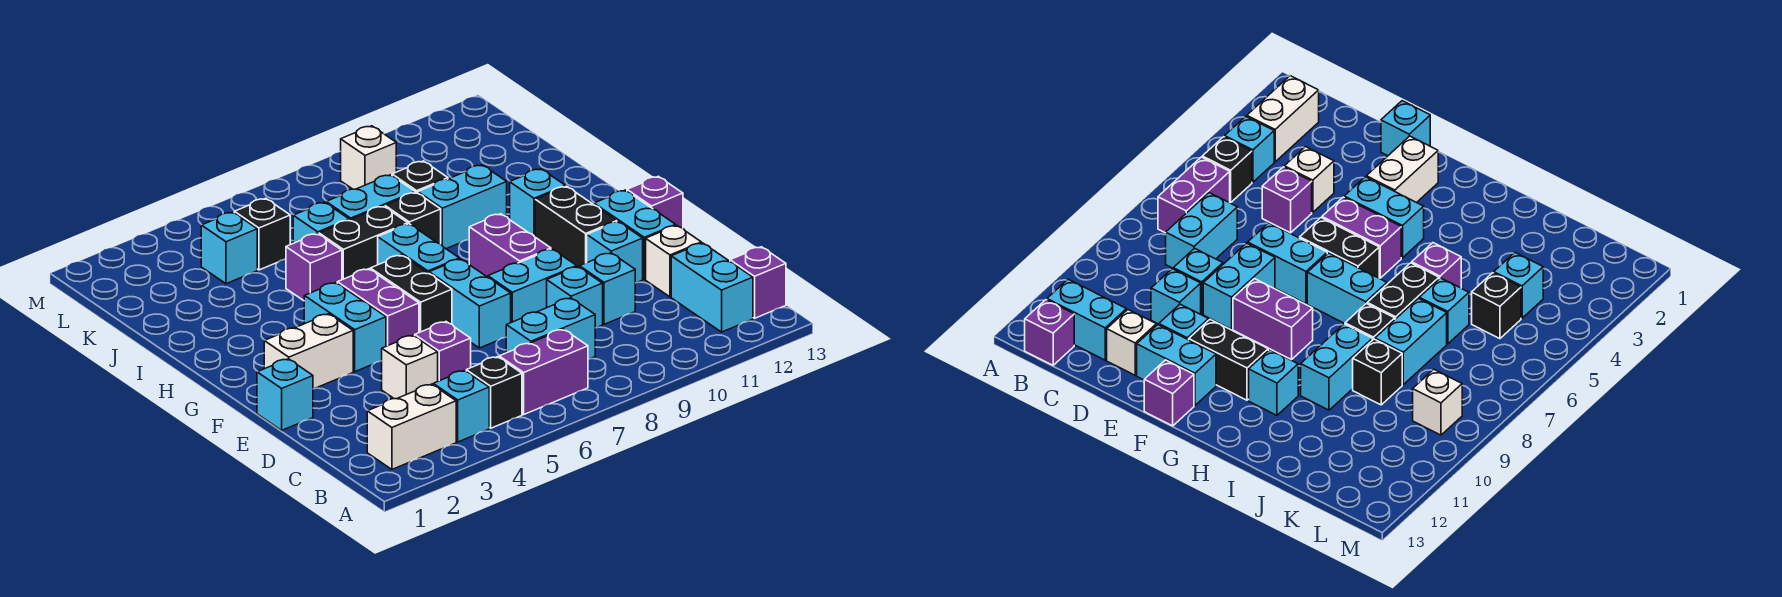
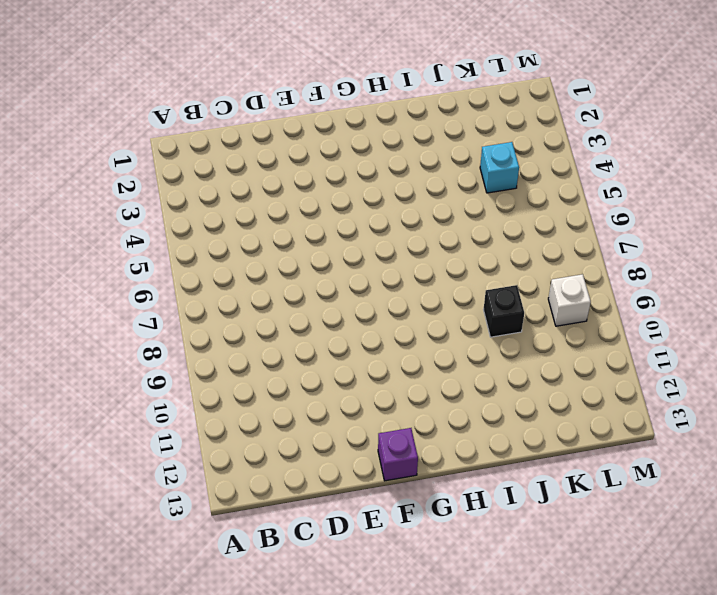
none -> white brick B2:B3 level 1
none -> cyan brick B4 level 1
none -> black brick B5 level 1
none -> purple brick B6:B7 level 1

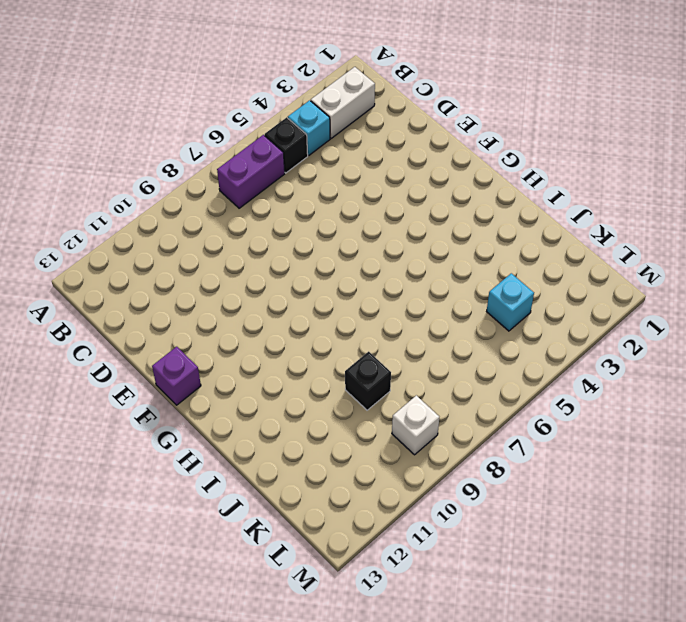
none -> cyan brick B12:C12 level 1
none -> purple brick B13 level 1
none -> cyan brick C7:C8 level 1
none -> white brick D4 level 1

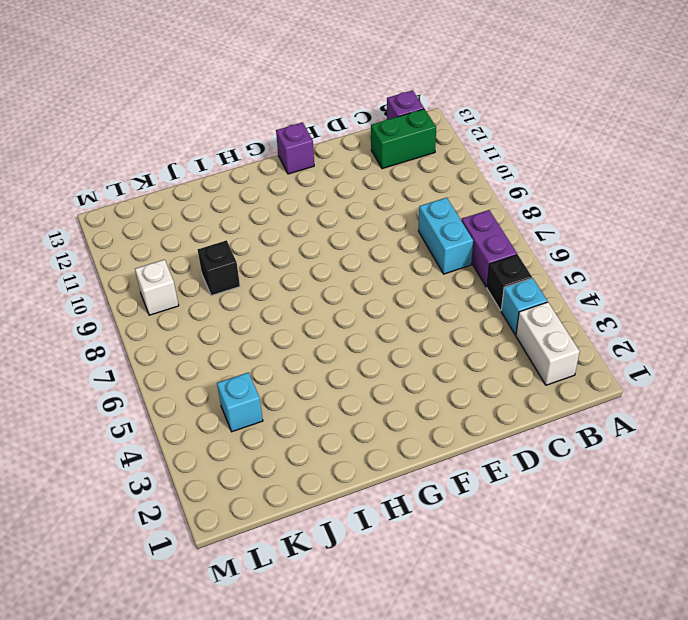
green brick B12:C12 level 1 -> cyan brick B12:C12 level 1
none -> white brick D4 level 1
none -> purple brick D5 level 1
none -> cyan brick D9 level 1
none -> cyan brick D10 level 1

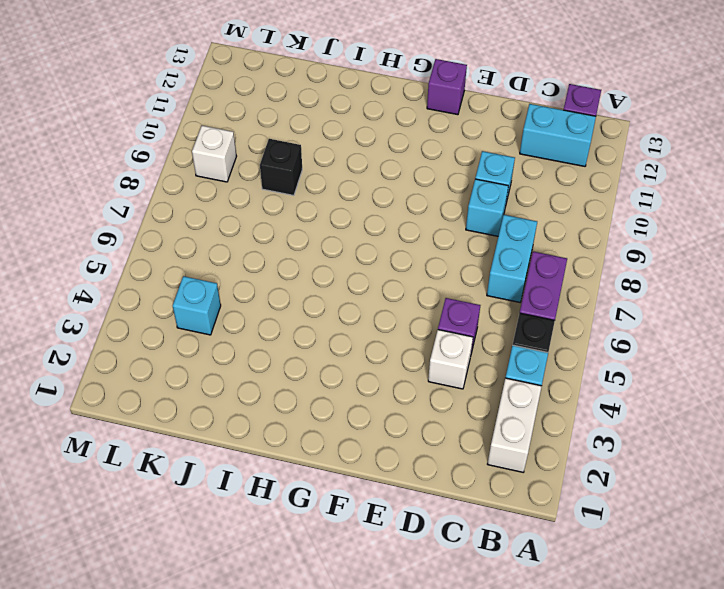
none -> white brick D12 level 1
none -> cyan brick E1 level 1
none -> cyan brick E7:F7 level 1
none -> cyan brick E8:E9 level 1

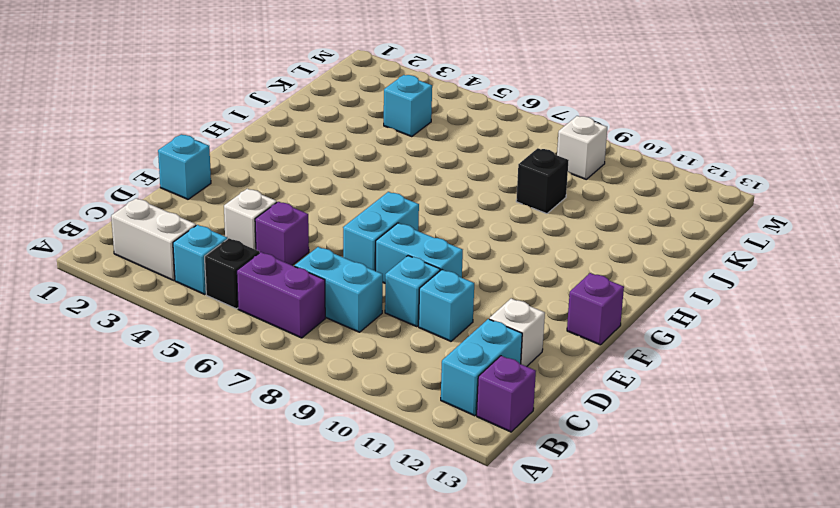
none -> cyan brick E11 level 1
none -> cyan brick E12:F12 level 1
none -> white brick F2:F3 level 1
none -> cyan brick F4:G4 level 1

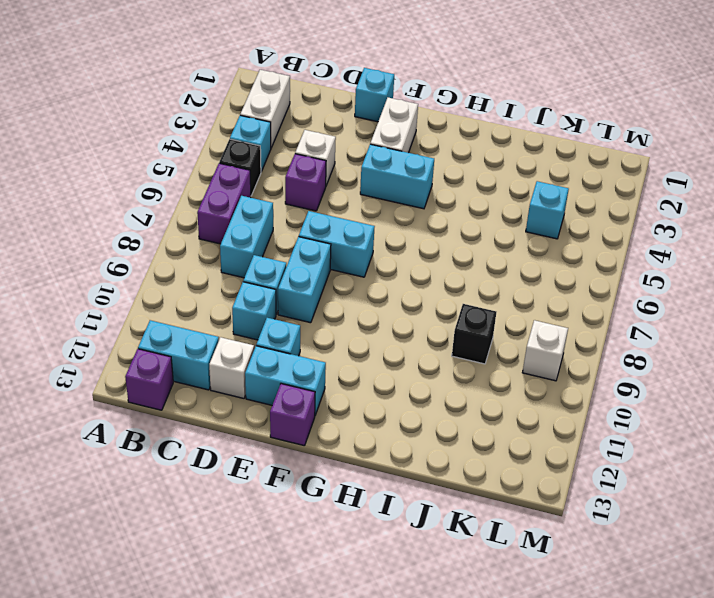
none -> purple brick F5:G5 level 1
none -> black brick F6:G6 level 1
none -> purple brick F9:G9 level 1
none -> black brick F11:G11 level 1

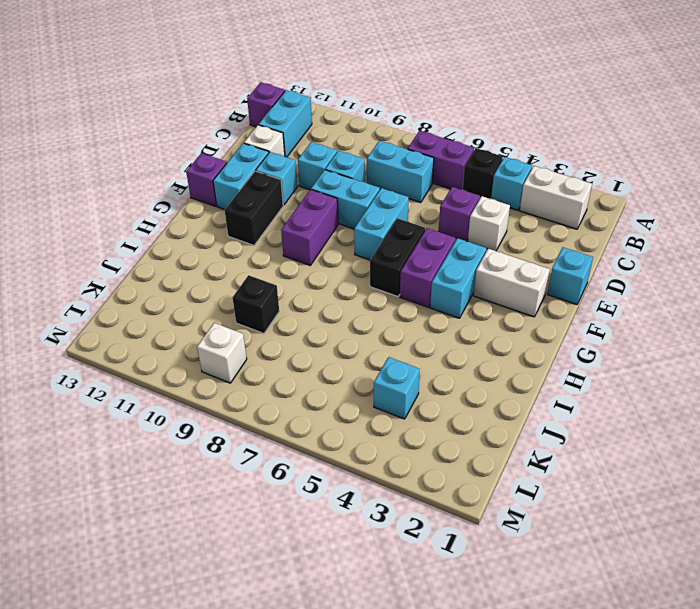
none -> cyan brick G7:H7 level 1
none -> cyan brick H11 level 1
none -> purple brick I5 level 1
none -> black brick I6:I7 level 1

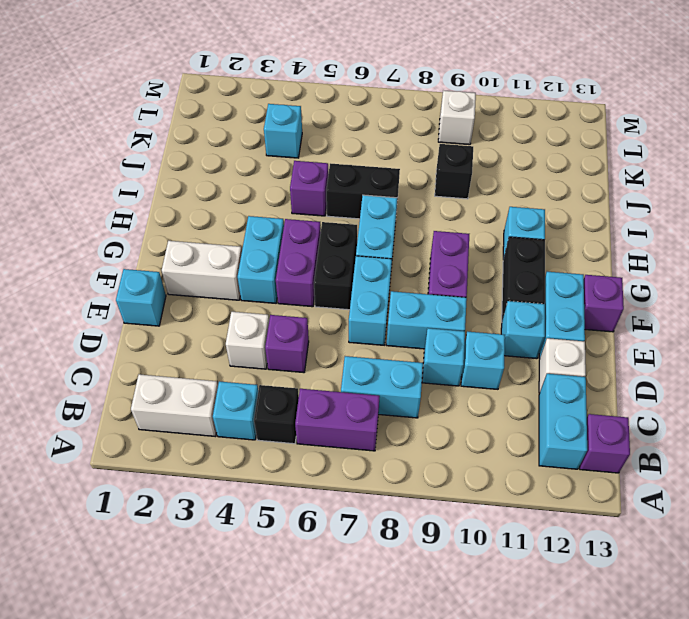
none -> black brick I8 level 1
none -> cyan brick I9:I10 level 1
none -> cyan brick J6 level 1
none -> cyan brick J7:J8 level 1

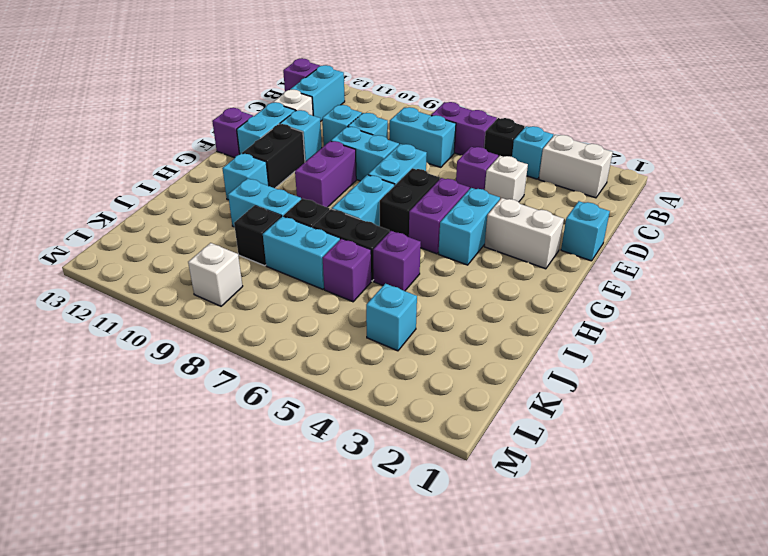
purple brick J6 level 1 -> cyan brick J6 level 1
none -> black brick K5 level 1

